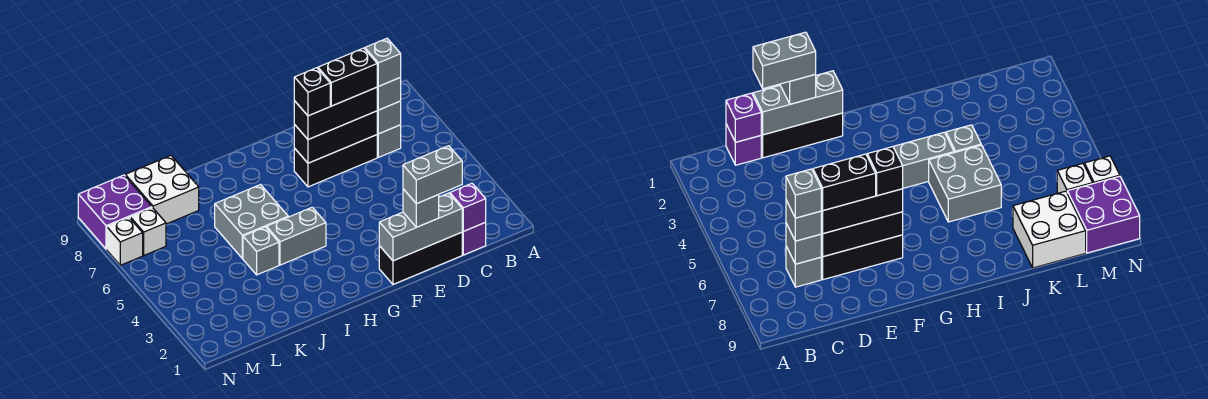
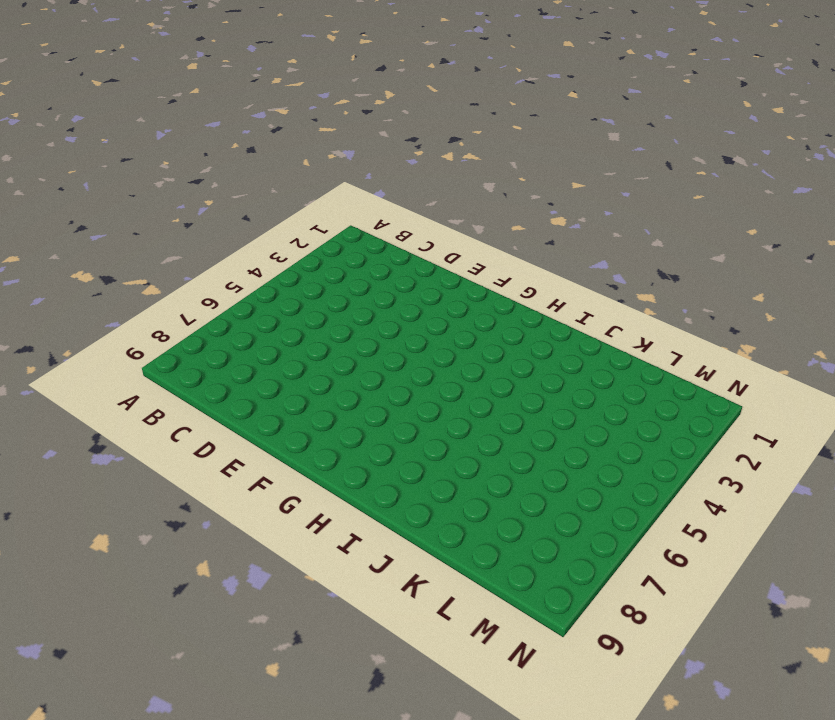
none -> purple brick C1 level 1
none -> grey brick C7 level 1
none -> black brick D1:F1 level 1

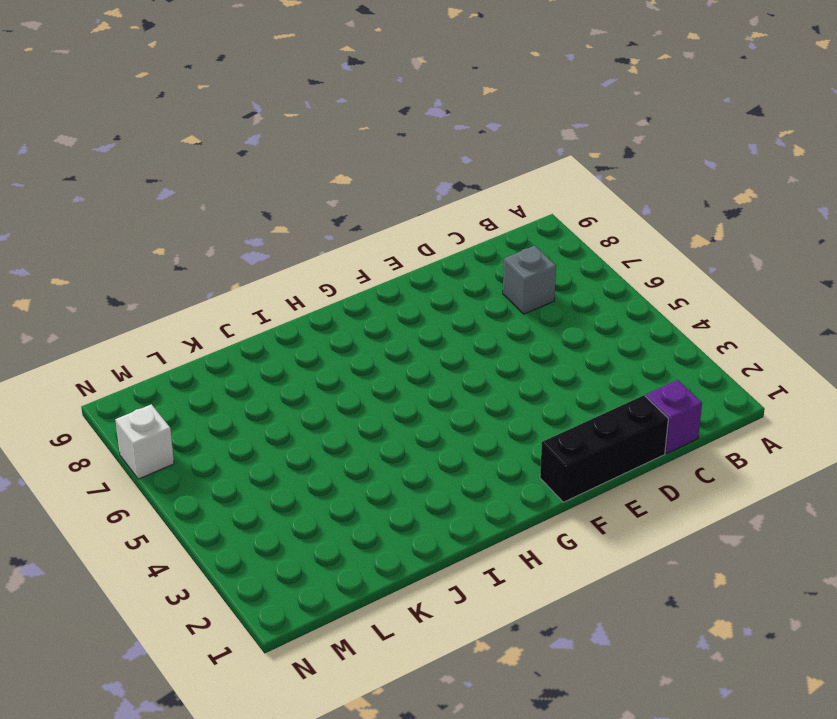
none -> black brick D7:F7 level 1
none -> grey brick H4:I4 level 1
none -> grey brick I5:J6 level 1

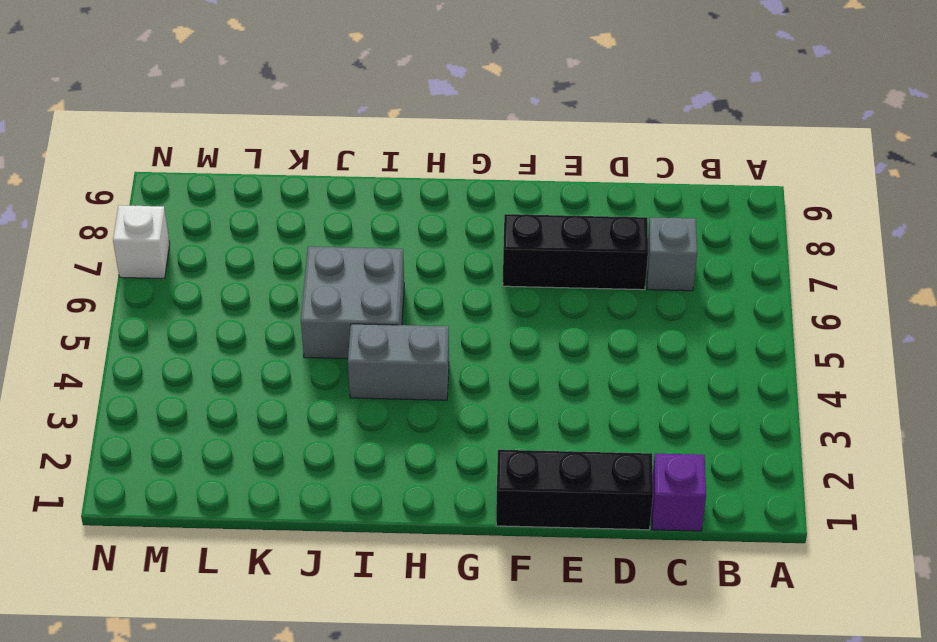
none -> grey brick J4 level 1
none -> white brick K8:L9 level 1
none -> white brick M7 level 1

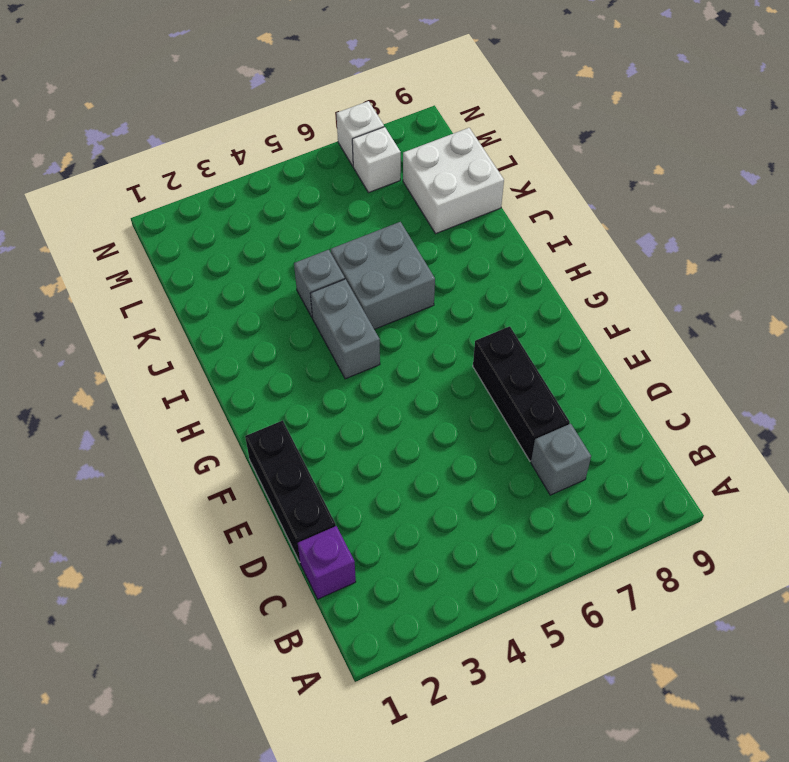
none -> purple brick M8:N9 level 1
none -> purple brick C1 level 2
none -> grey brick C7 level 2

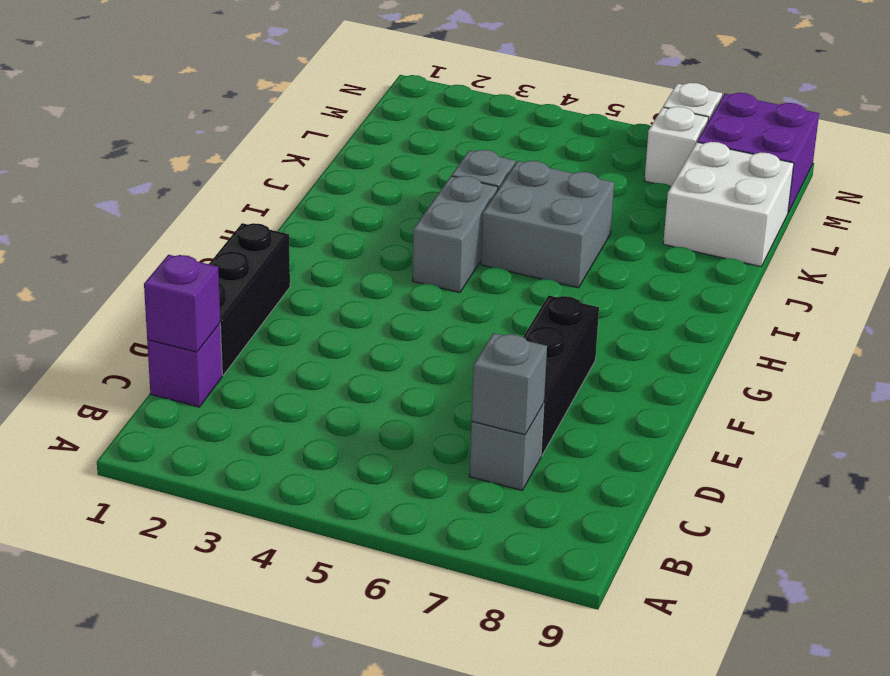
none -> grey brick D1:F1 level 2
none -> black brick D7:F7 level 2
none -> grey brick C7 level 3

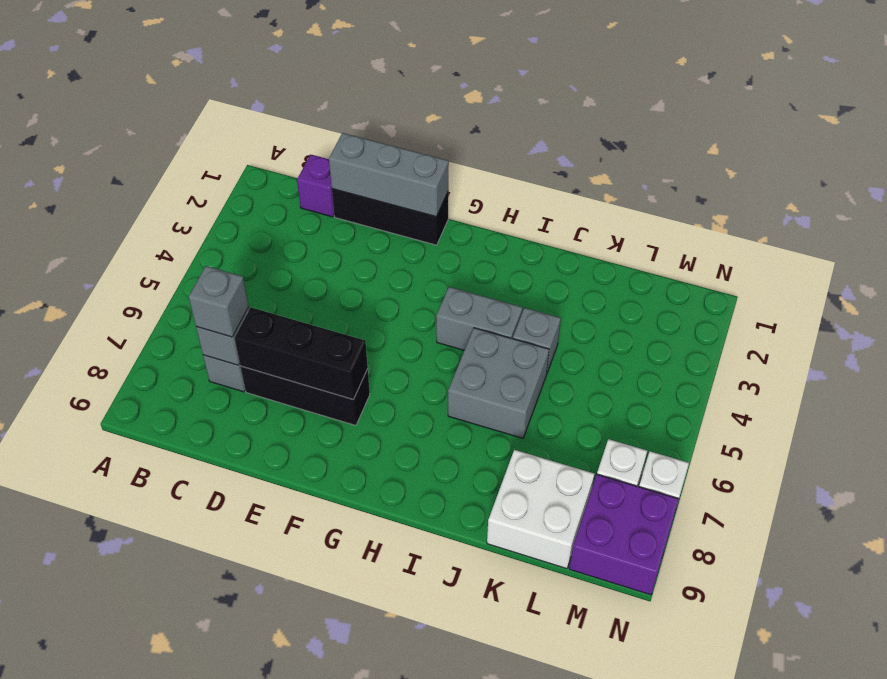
none -> purple brick C1 level 2
none -> black brick D7:F7 level 3
none -> grey brick E1 level 3

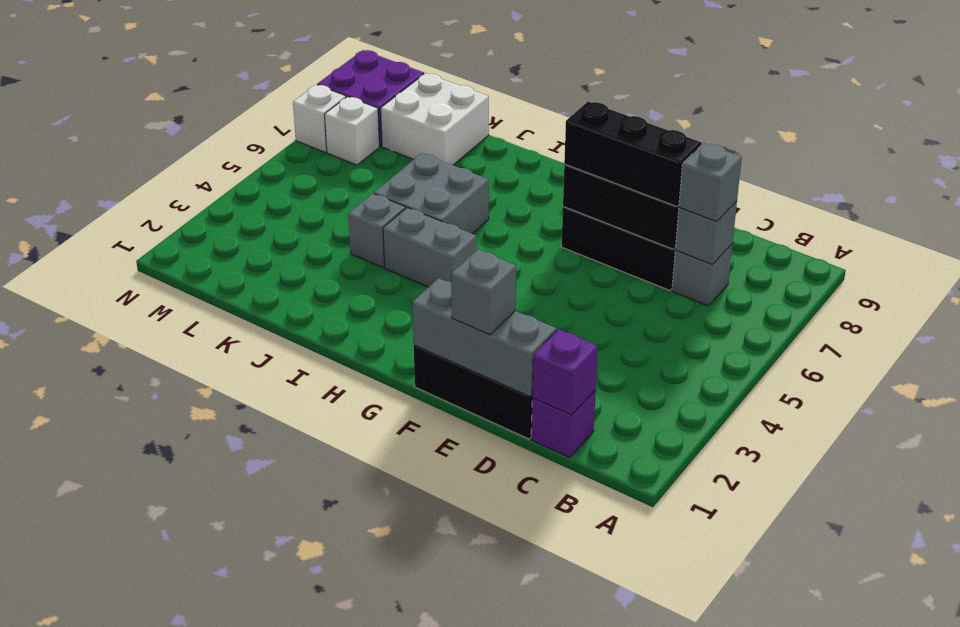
none -> grey brick C7 level 4
none -> grey brick D1:E1 level 4
none -> black brick D7:E7 level 4

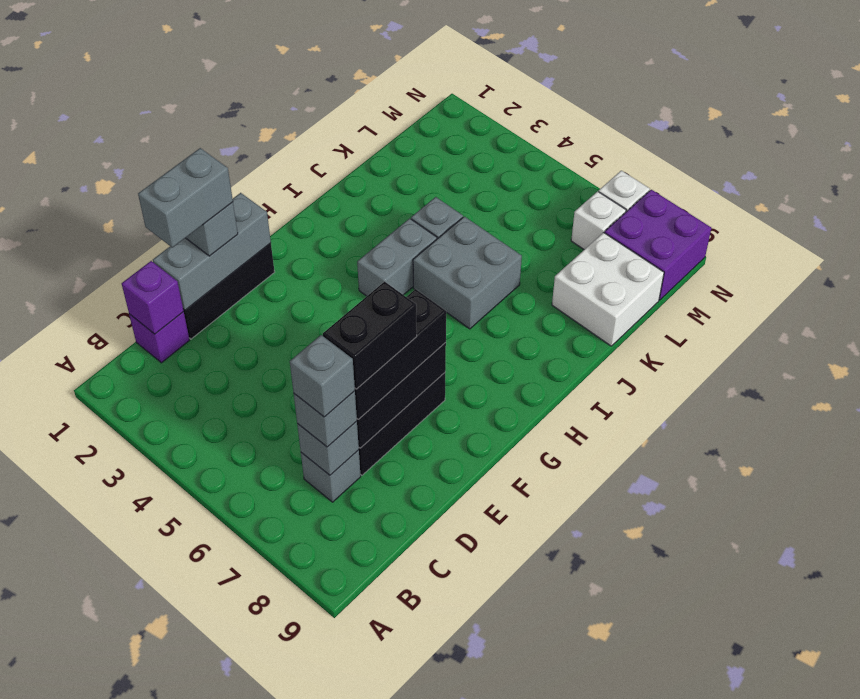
none -> black brick F7 level 4

